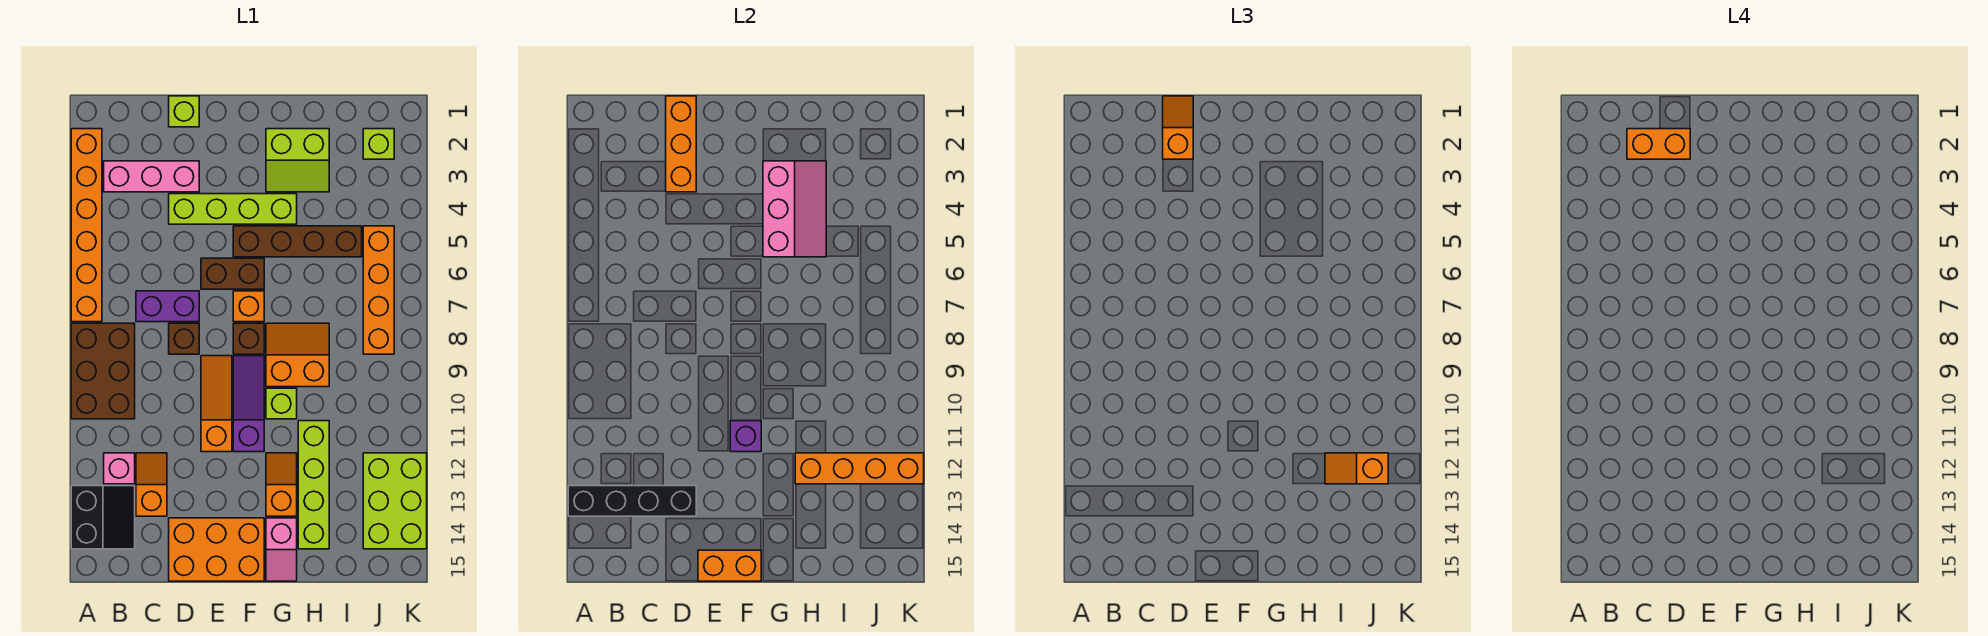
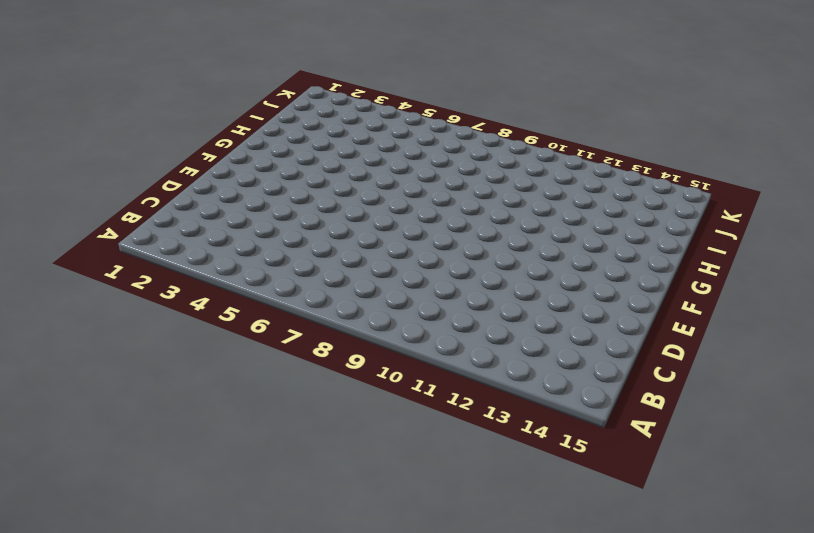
none -> orange brick A2:A7 level 1
none -> brown brick A8:B10 level 1
none -> black slope A13:B14 level 1 top A
none -> pink brick B3:D3 level 1

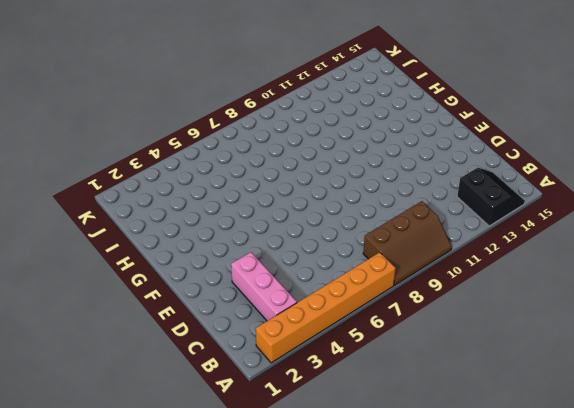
brown slope A8:B10 level 1 top B -> brown brick A8:B10 level 1
black slope A13:B14 level 1 top 13 -> black slope A13:B14 level 1 top A
none -> pink brick B12 level 1
none -> purple brick C7:D7 level 1
none -> orange slope C12:C13 level 1 top 13
none -> lime brick D1 level 1

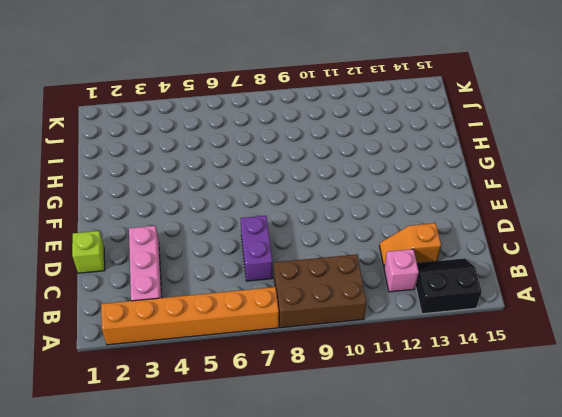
none -> lime brick D4:G4 level 1
none -> brown brick D8 level 1
none -> orange brick D14:F15 level 1
none -> brown brick E6:F6 level 1

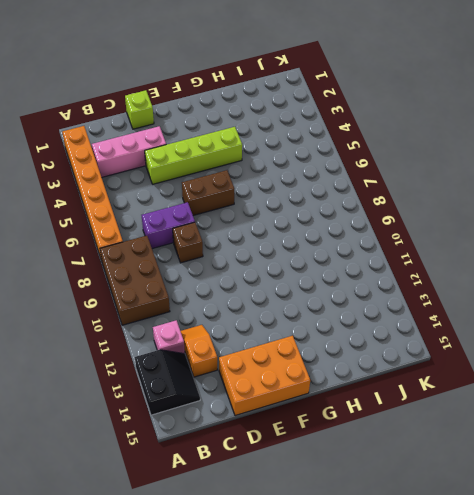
none -> orange slope E9:E11 level 1 top 11
none -> brown brick F5:I5 level 1
none -> orange brick F7 level 1
none -> brown brick F8 level 1

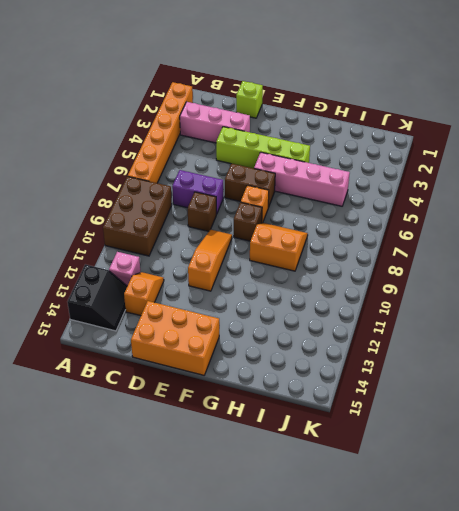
pink brick F5:I5 level 1 -> brown brick F5:I5 level 1
none -> purple slope F9:F11 level 1 top 11
none -> lime slope G2:H3 level 1 top 2
none -> lime brick G10 level 1
none -> orange slope G12:G13 level 1 top 13

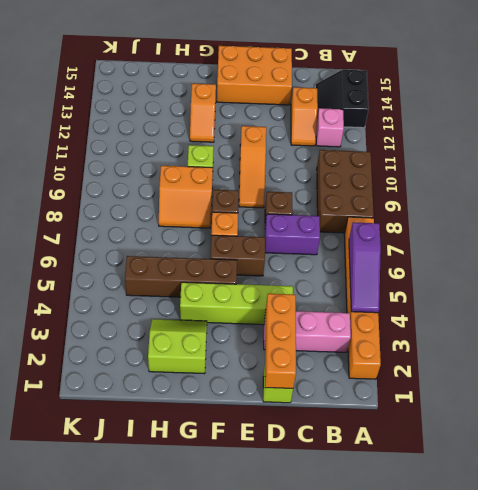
purple slope A4:A6 level 2 top 6 -> purple slope F9:F11 level 1 top 11
none -> pink slope G14:G15 level 1 top 14
none -> lime brick H11:H14 level 1
none -> lime brick J2 level 1
none -> orange brick J5:J8 level 1

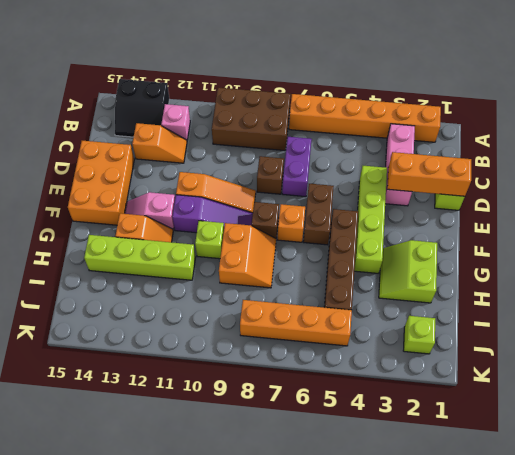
pink slope F12:F13 level 1 top 12 -> pink slope G14:G15 level 1 top 14
none -> lime brick J12:K14 level 1
none -> black brick A13:D13 level 2
none -> orange brick E15:F15 level 2
none -> purple brick F11 level 2

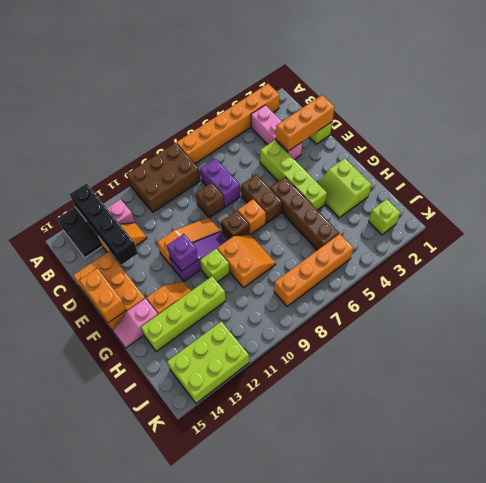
none -> pink slope G3:H5 level 2 top G
none -> orange brick H12:K12 level 2
none -> orange slope D1:D2 level 3 top 2
none -> orange slope I12:J12 level 3 top J

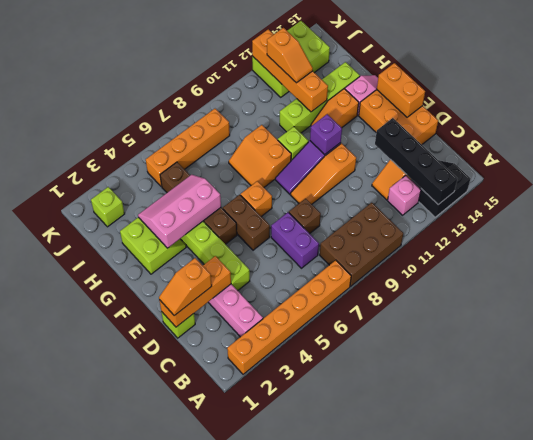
none -> brown brick F8 level 1
none -> orange brick C2:D2 level 4

